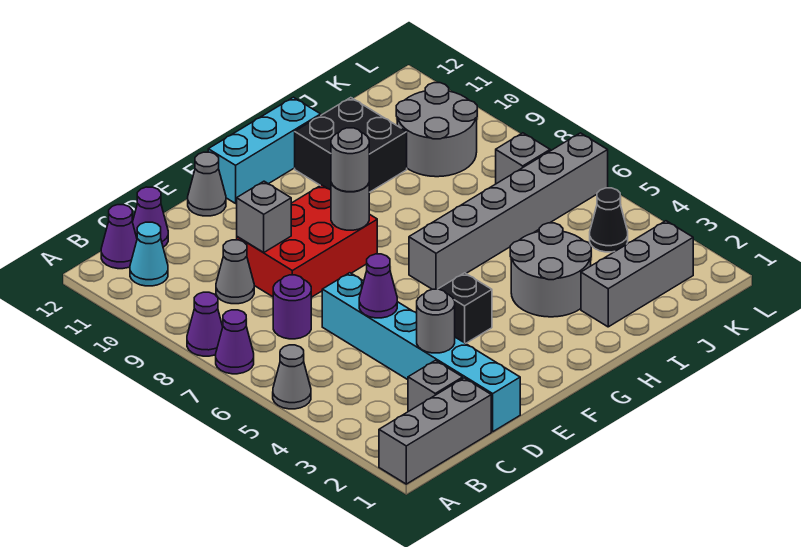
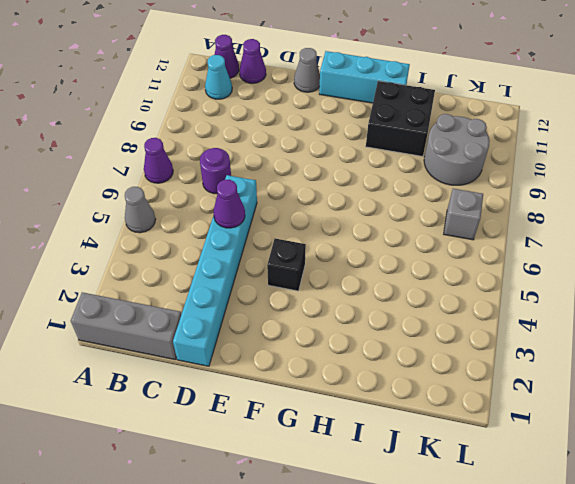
none -> purple cone A8 level 1
none -> grey brick C2 level 1
none -> grey cone C9 level 1

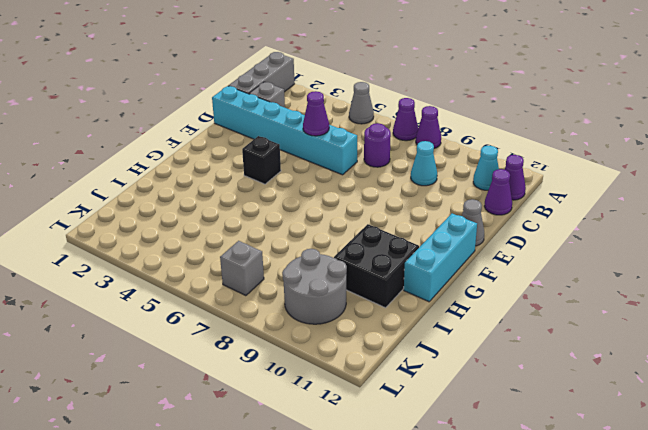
cyan cone C9 level 1 -> grey cone C9 level 1
none -> red brick D8:F9 level 1
none -> grey brick G6:L6 level 1
none -> grey round brick H3:I4 level 1

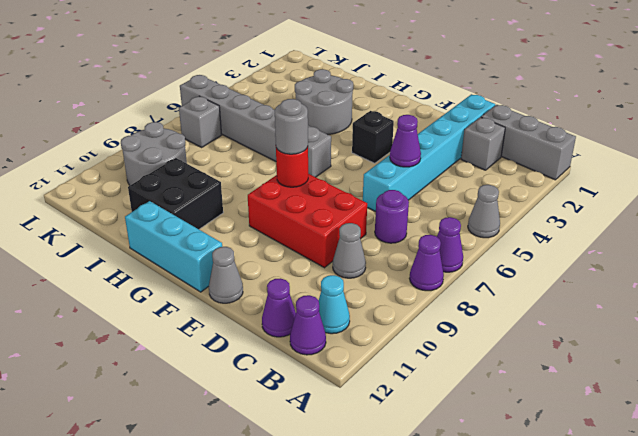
red round brick F8 level 2 -> grey round brick F8 level 2
none -> grey brick I2:K2 level 1
none -> black cone K4 level 1
none -> grey round brick D3 level 2

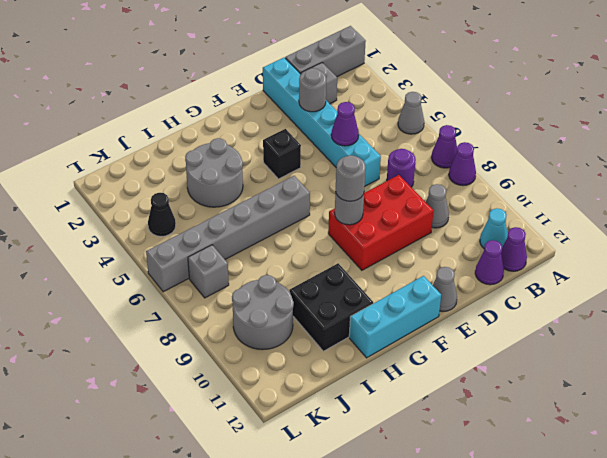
none -> grey brick I2:K2 level 1
none -> grey brick D9 level 2

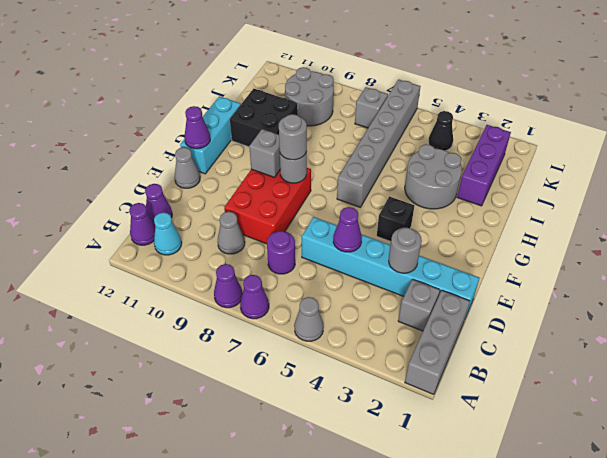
grey brick F9 level 2 -> grey brick D9 level 2
purple cone F12 level 2 -> none
purple brick I2:K2 level 1 -> grey brick I2:K2 level 1

